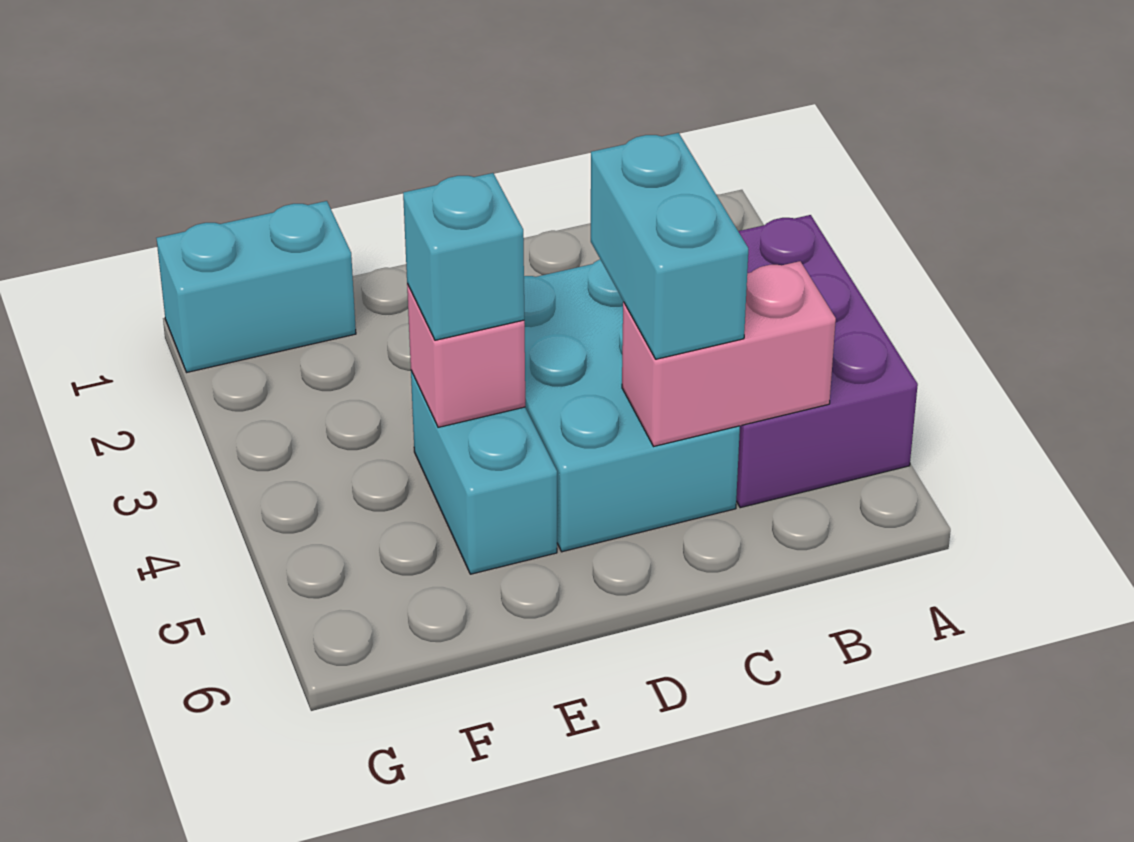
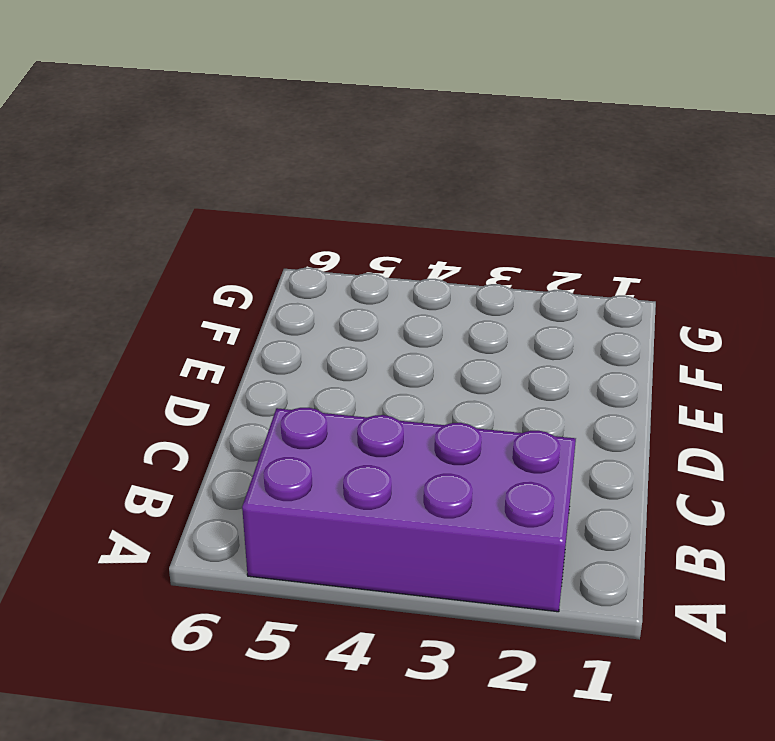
purple brick A2:B5 level 1 -> purple brick A3:B5 level 1
none -> cyan brick C3:D5 level 1
none -> cyan brick E4:E5 level 1

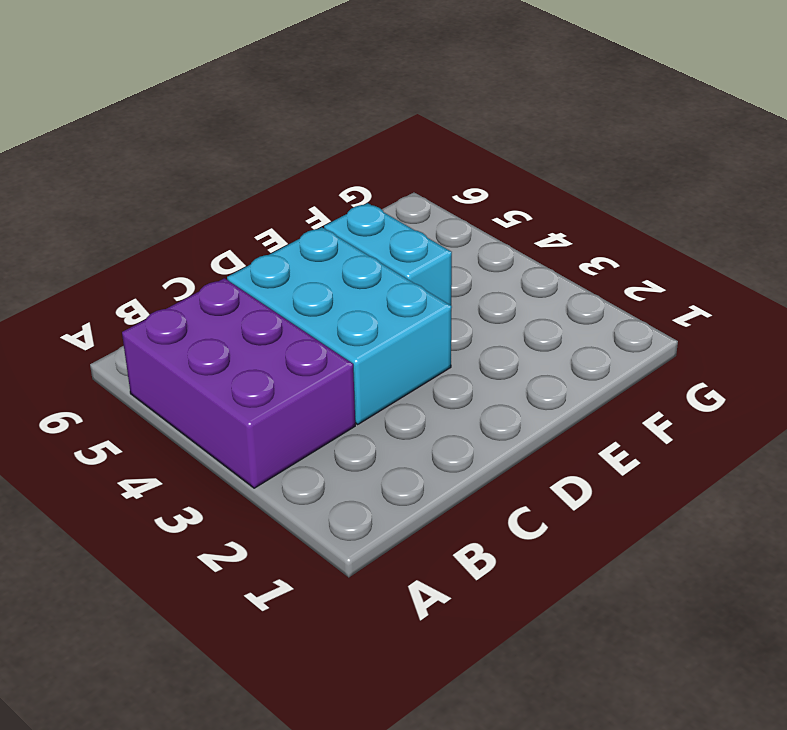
none -> cyan brick F1:G1 level 1
none -> pink brick B5:C5 level 2

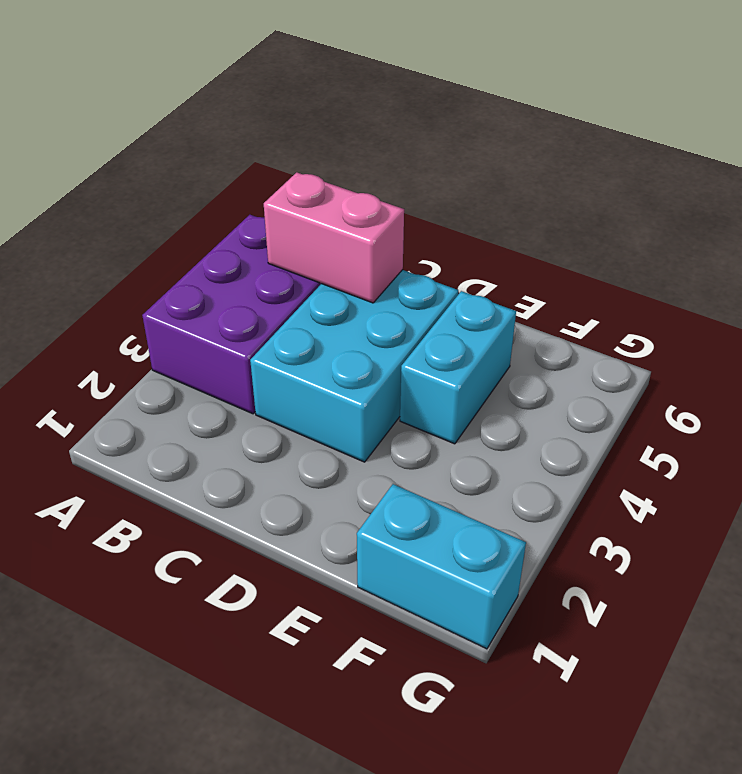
none -> pink brick E4 level 2
none -> cyan brick C4:C5 level 3

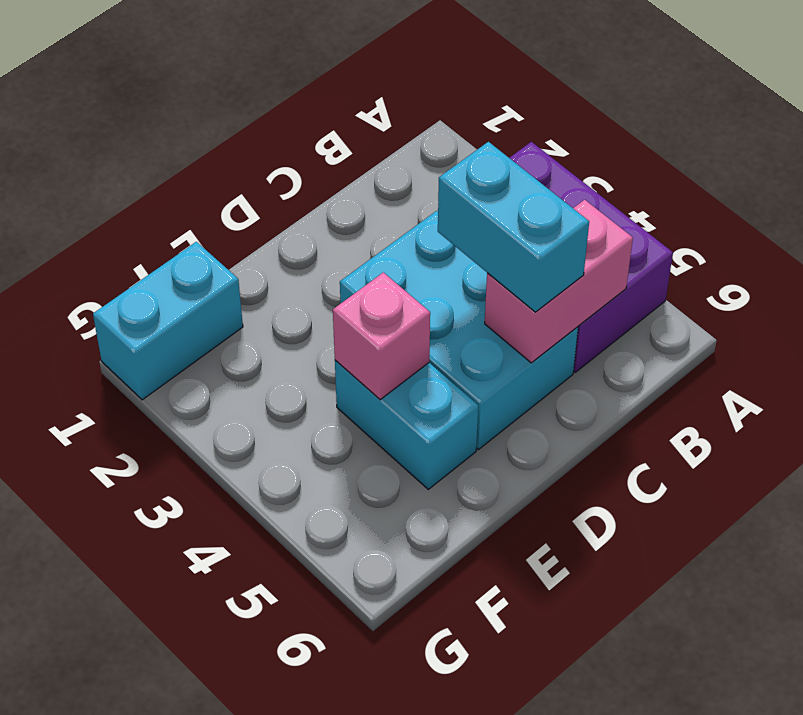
none -> cyan brick E4 level 3

